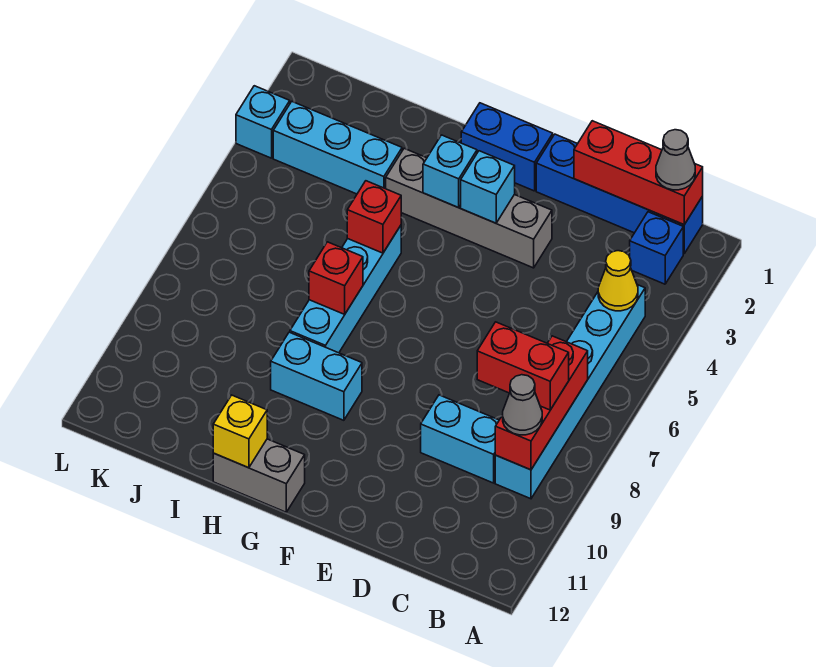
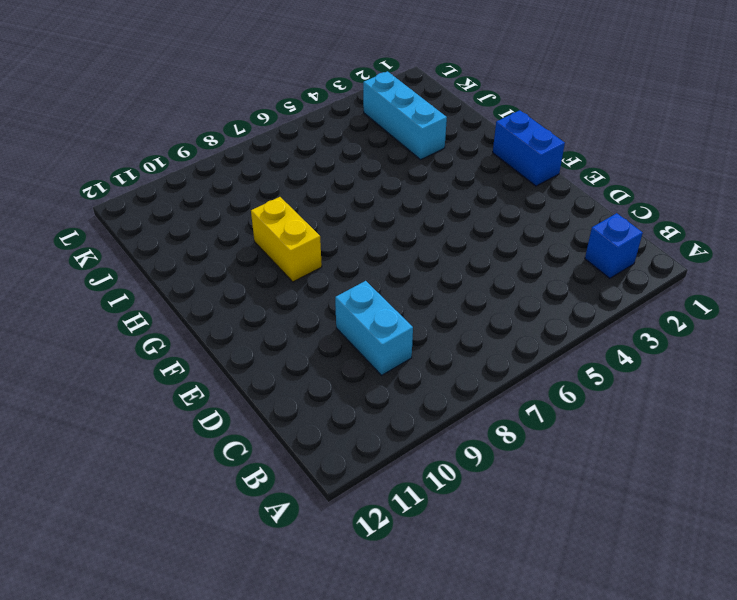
yellow brick G9:H9 level 1 -> cyan brick G9:H9 level 1
none -> blue brick B1:E1 level 1
none -> cyan brick B4:B9 level 1
none -> grey brick E3:H3 level 1

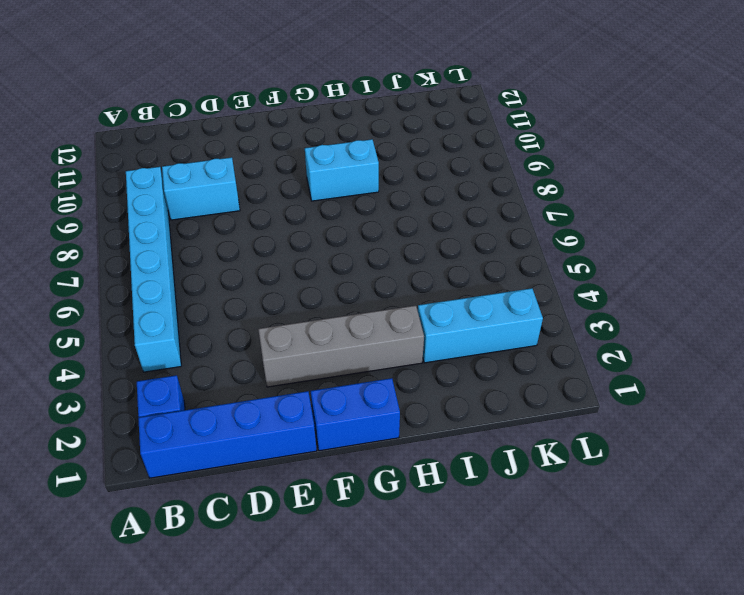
none -> grey brick G12:H12 level 1
none -> cyan brick H5:H8 level 1
none -> cyan brick L3 level 1

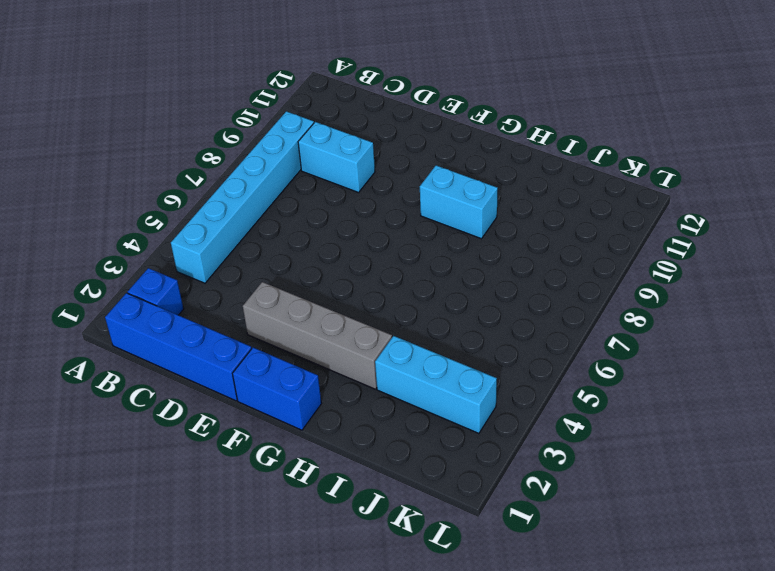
none -> grey brick G12:H12 level 1
none -> cyan brick H5:H8 level 1
none -> cyan brick L3 level 1

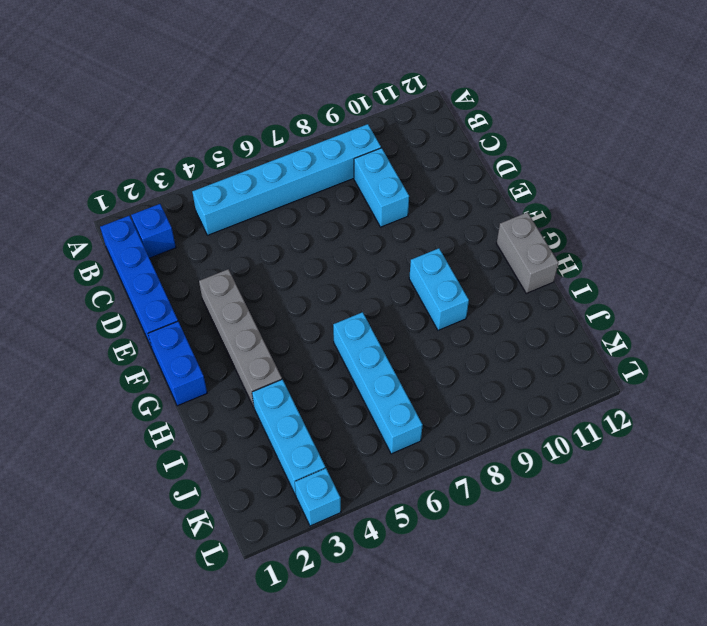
cyan brick H6:K6 level 1 -> cyan brick H5:H8 level 1
none -> red brick B1:D1 level 2
none -> yellow cone B4 level 2
none -> red brick B7:B9 level 2

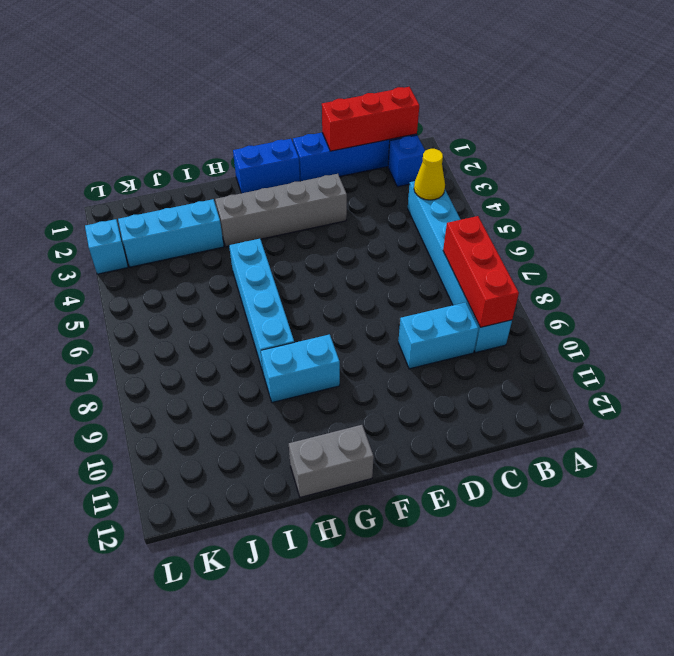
none -> cyan brick F3 level 2
none -> cyan brick G3 level 2
none -> red brick H5 level 2

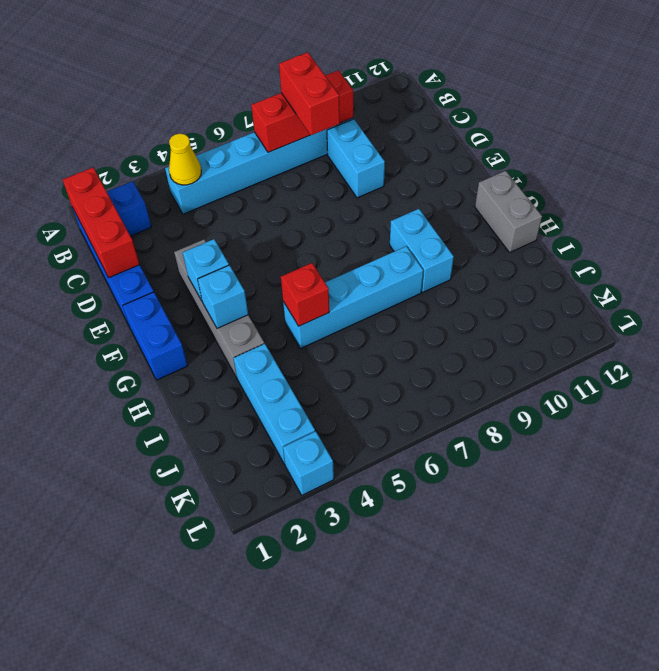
none -> red brick H7 level 2
none -> yellow brick H12 level 2
none -> grey cone B1 level 3

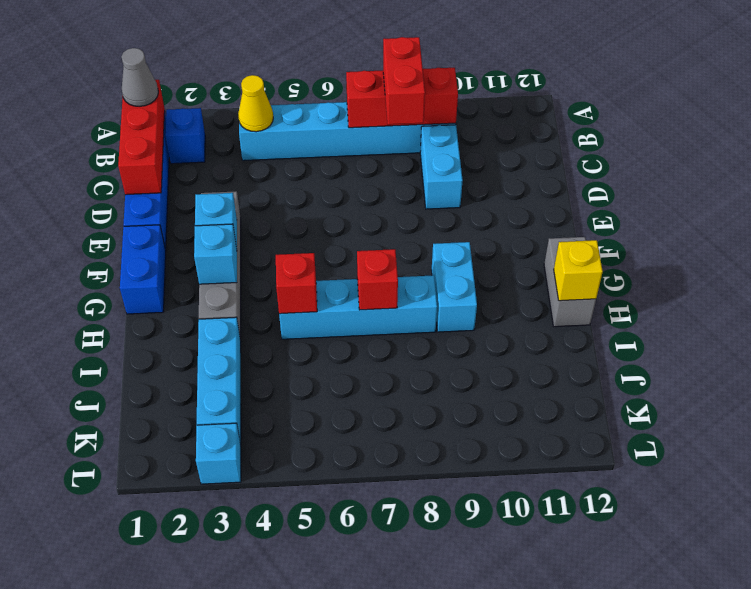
none -> grey cone B9 level 3

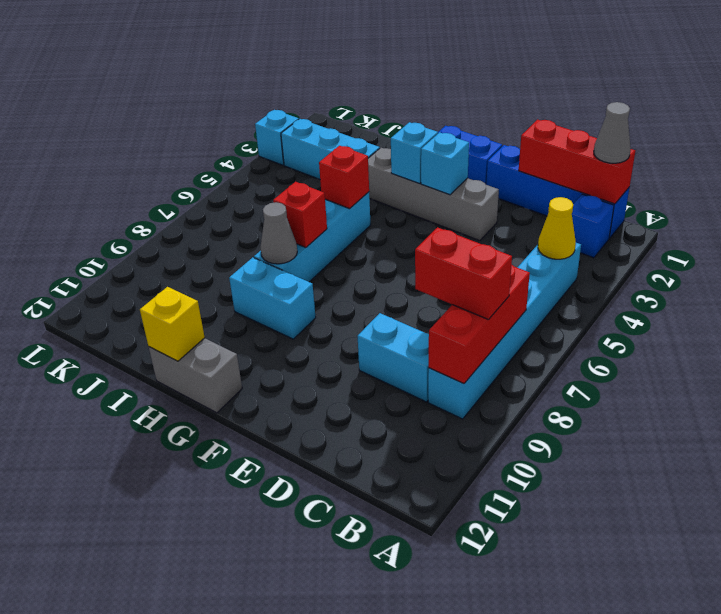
grey cone H8 level 2 -> grey cone B9 level 3

